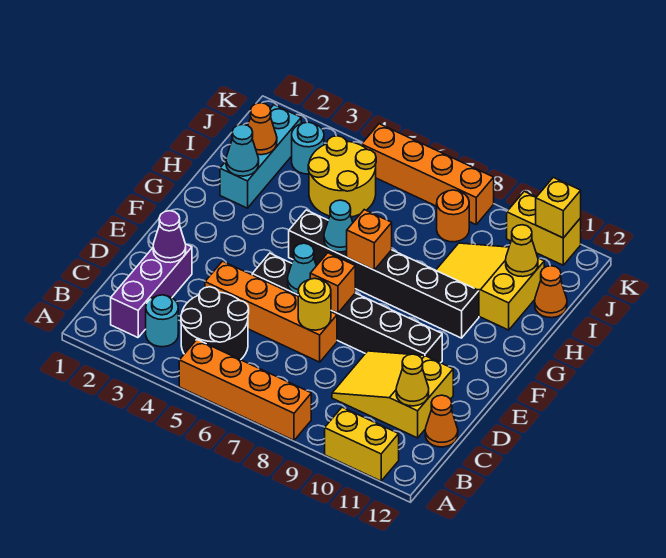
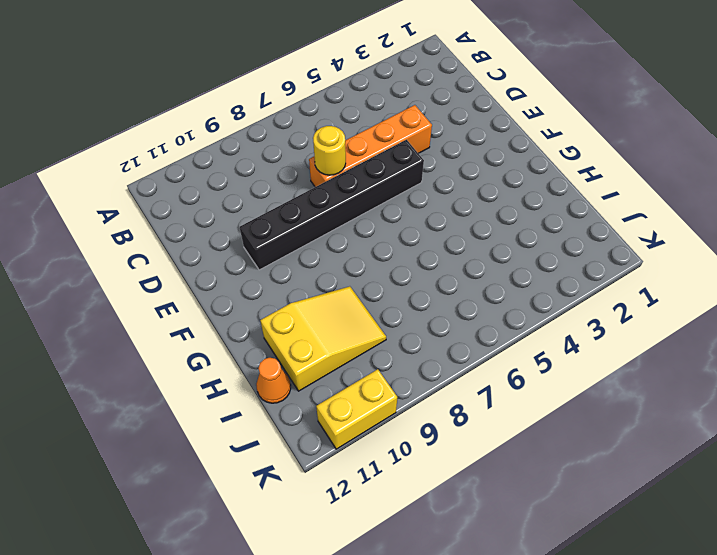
none -> orange brick A5:A8 level 1
none -> yellow brick A10:A11 level 1
none -> purple brick B2:D2 level 1

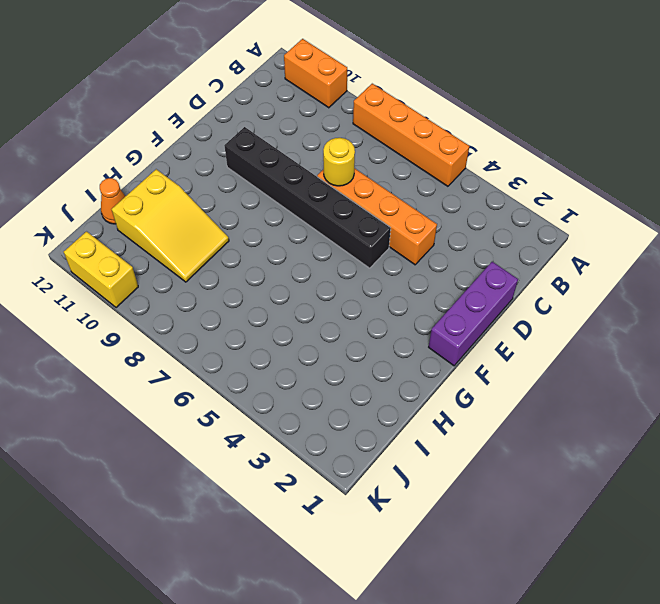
orange brick A10:A11 level 1 -> yellow brick A10:A11 level 1
purple brick D1:F1 level 1 -> purple brick B2:D2 level 1
none -> cyan round brick B3 level 1
none -> black round brick B4:C5 level 1
none -> yellow slope C9:D11 level 1 top 11

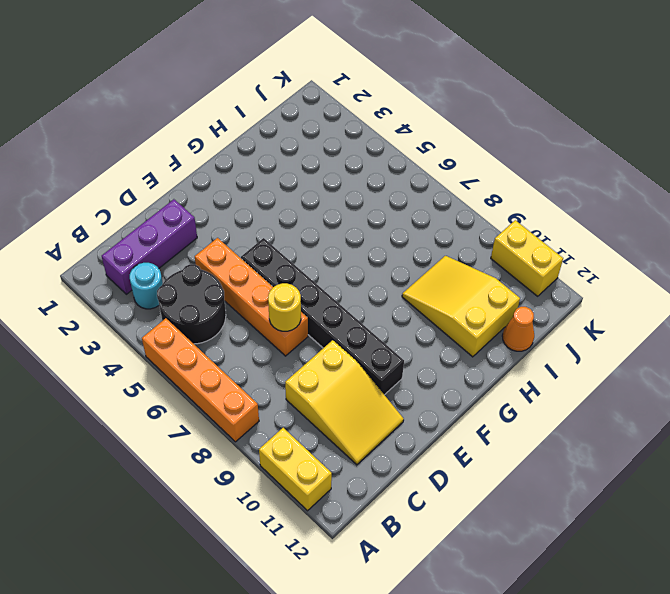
yellow slope C9:D11 level 1 top 9 -> yellow slope C9:D11 level 1 top 11
none -> orange cone C12 level 1
none -> black brick G5:G10 level 1
none -> cyan brick H2:J2 level 1

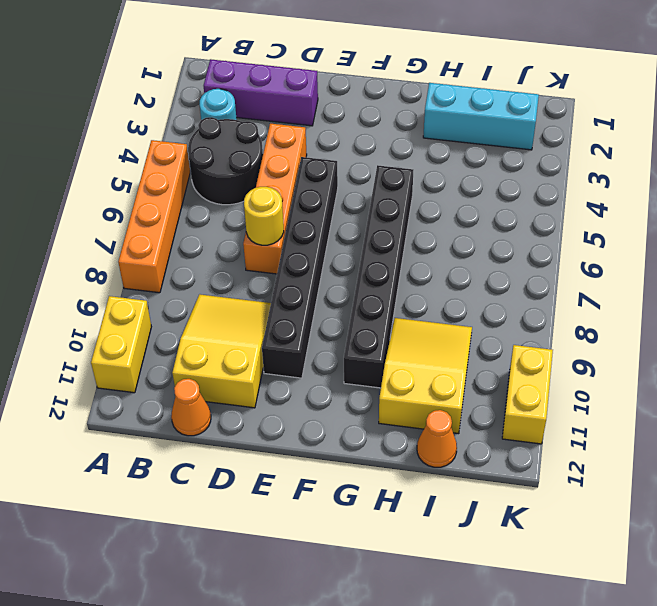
none -> yellow round brick I4:J5 level 1
none -> cyan round brick J3 level 1
none -> orange round brick J8 level 1

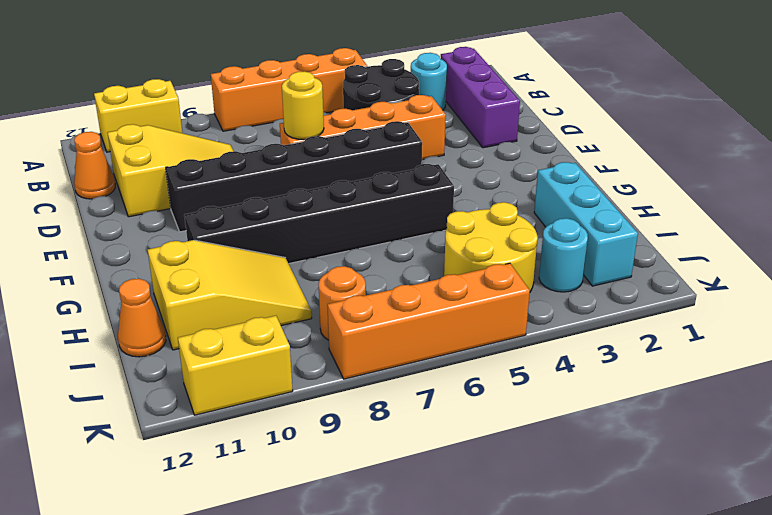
none -> yellow cone C11 level 2
none -> purple cone D2 level 2
none -> cyan cone E6 level 2

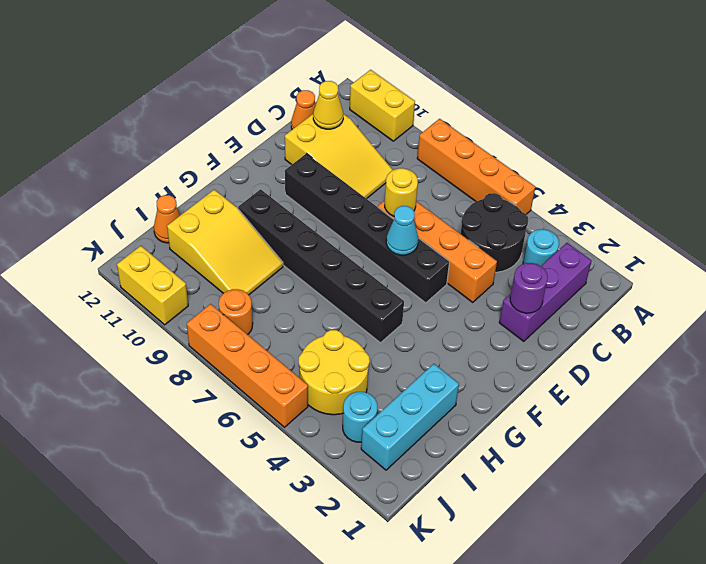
purple round brick D2 level 2 -> purple cone D2 level 2
none -> orange brick E7 level 2
none -> cyan cone G6 level 2
none -> orange brick G7 level 2

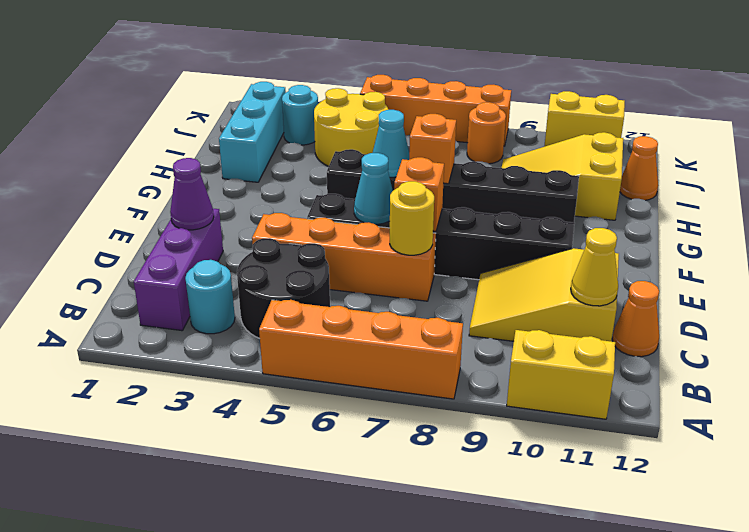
none -> cyan cone H2 level 2
none -> orange cone I2 level 2
none -> yellow cone I11 level 2

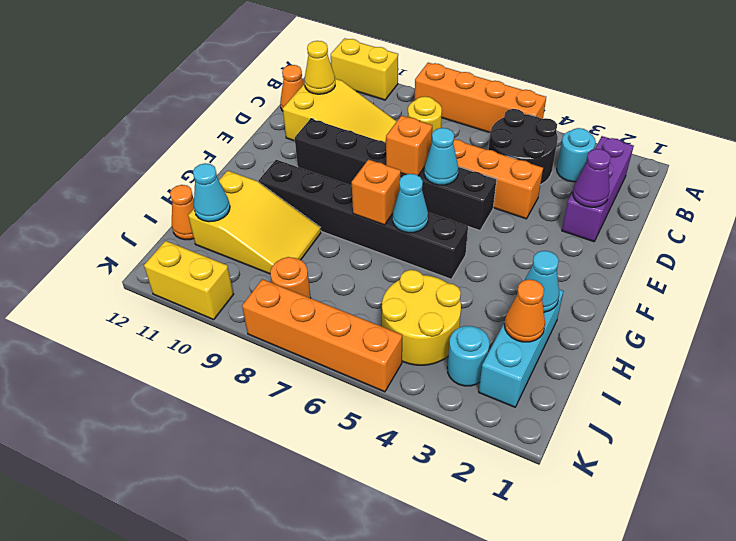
cyan cone I11 level 2 -> yellow cone I11 level 2
none -> yellow brick K11 level 2

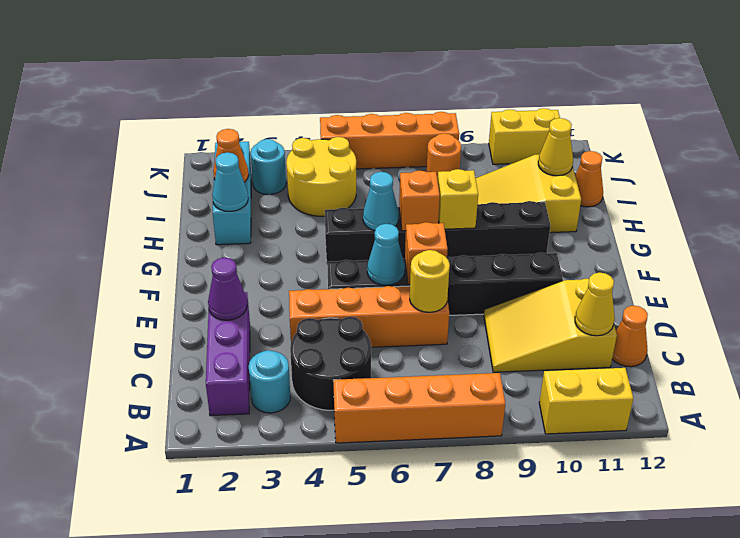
yellow brick G8 level 2 -> yellow brick K11 level 2

